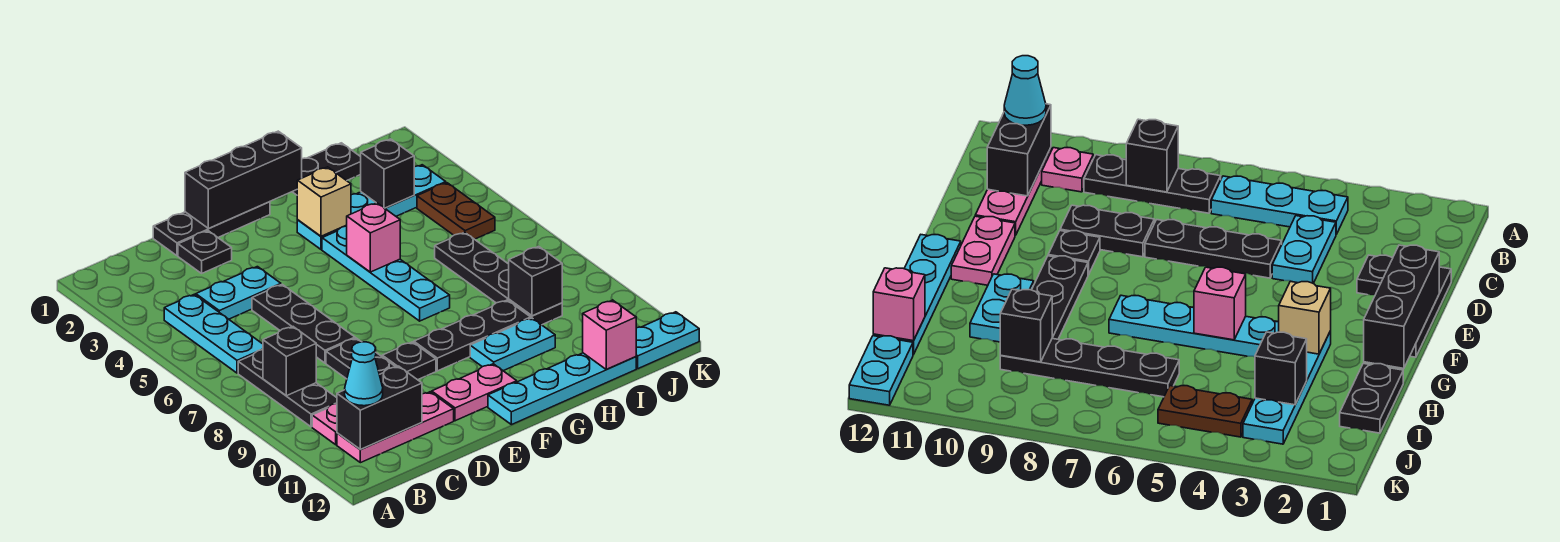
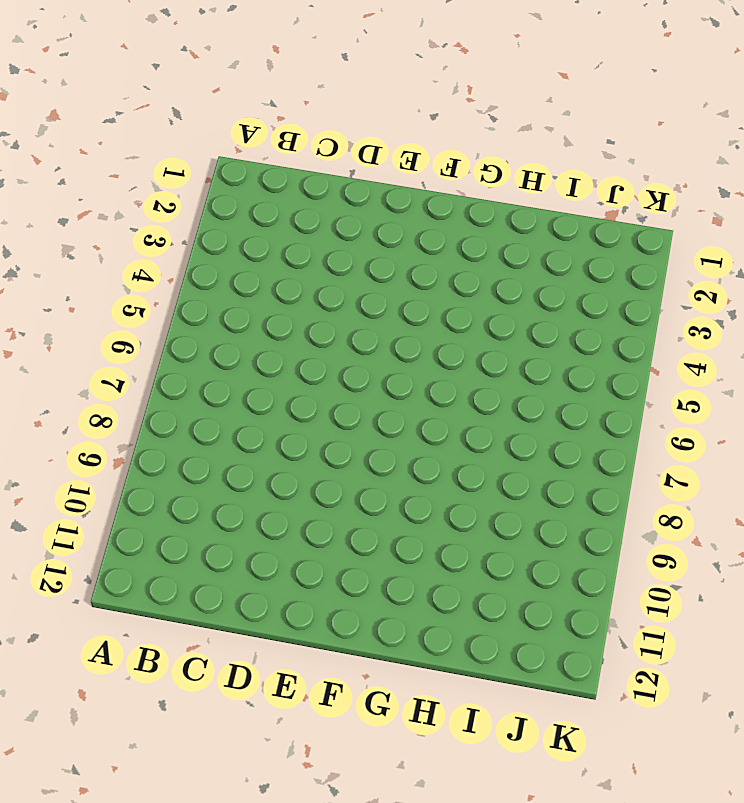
none -> cyan plate B4:B6 level 1
none -> black plate B7:B9 level 1
none -> pink plate B10 level 1

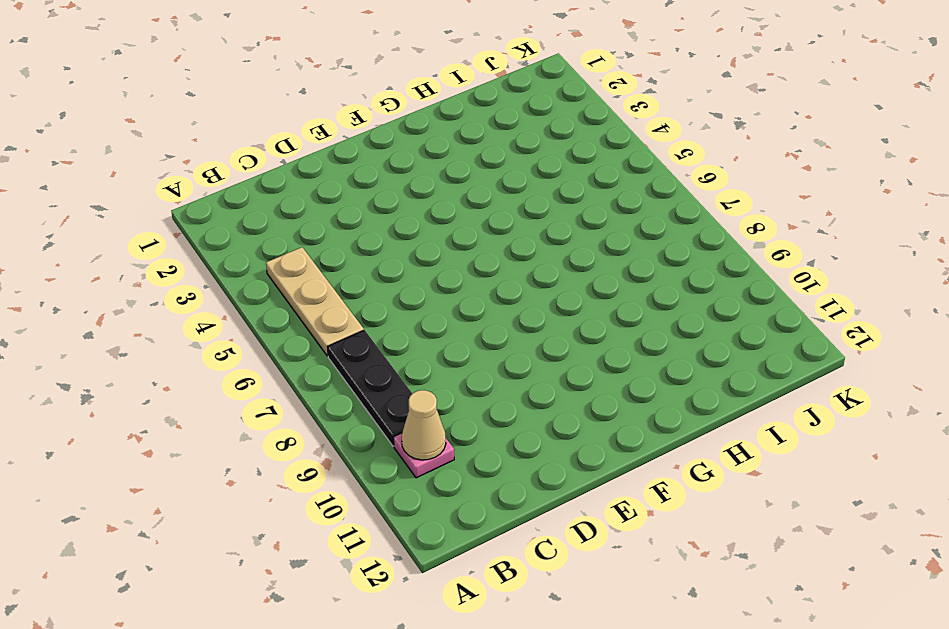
tan plate B4:B6 level 1 -> cyan plate B4:B6 level 1
tan cone B10 level 2 -> none
none -> pink plate B11:D11 level 1
none -> cyan plate C4:D4 level 1
none -> black plate D1:F1 level 1

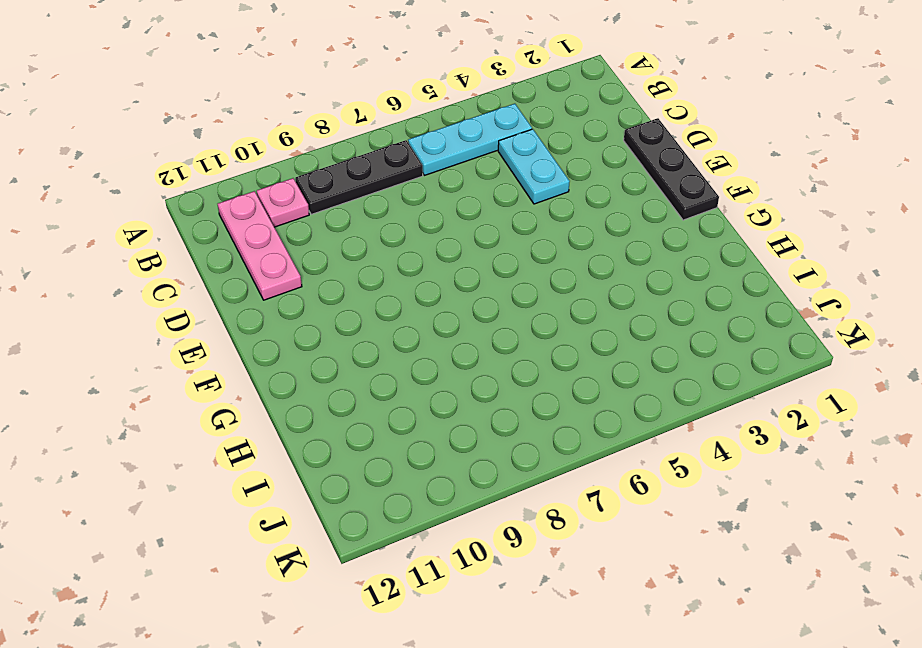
none -> black plate D2 level 1
none -> black plate D5:D7 level 1
none -> black plate D8:D9 level 1

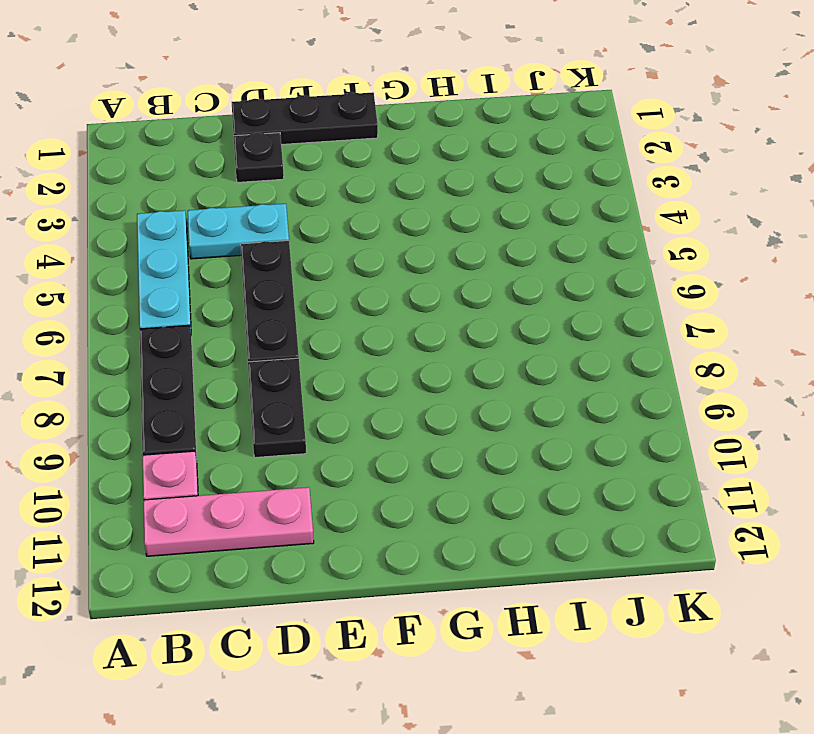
none -> black plate E9 level 1
none -> pink plate E11:F11 level 1
none -> black plate F9:H9 level 1

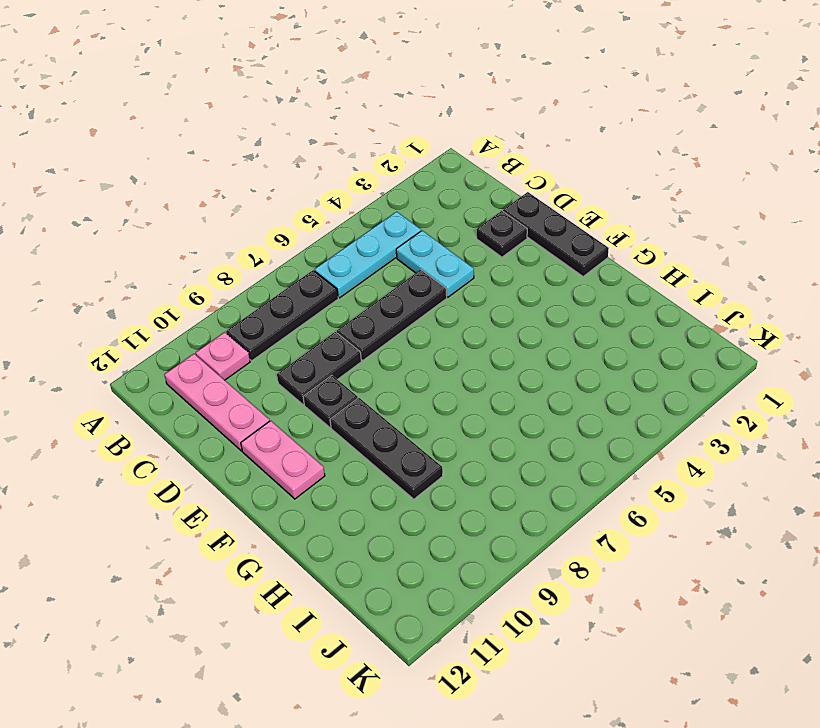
none -> cyan plate F12:I12 level 1
none -> cyan plate G3:J3 level 1
none -> cyan plate G4:G7 level 1

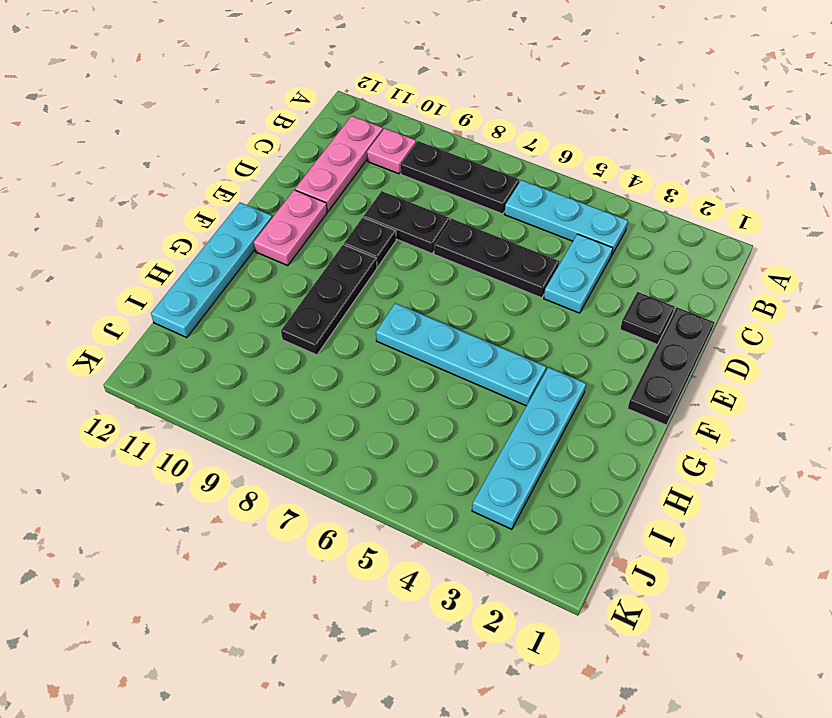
none -> cyan plate G10:H10 level 1
none -> black plate H1:I1 level 1
none -> black plate I6:I9 level 1

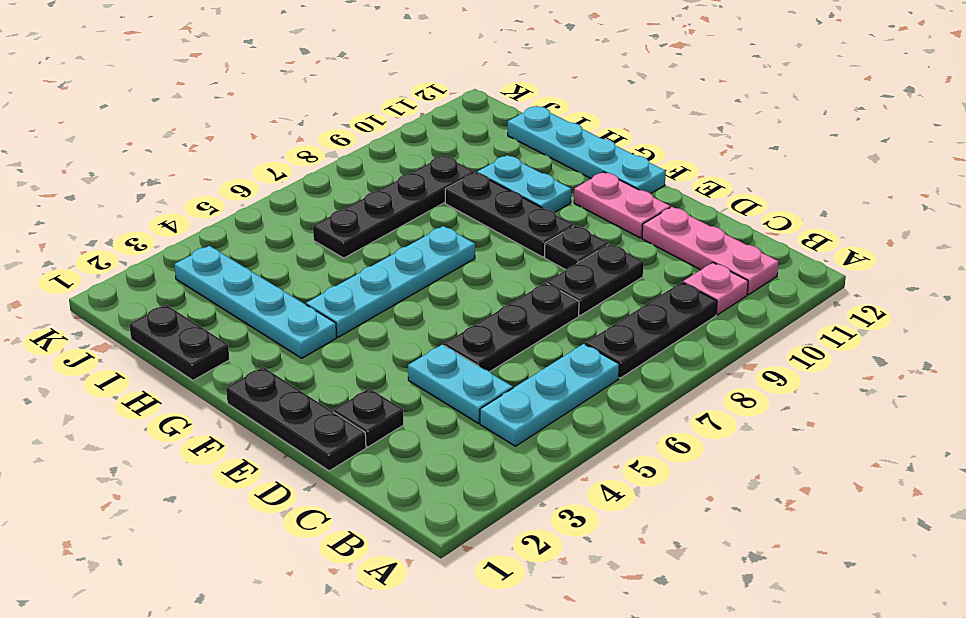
none -> brown plate J4:J5 level 1
none -> cyan plate J12:K12 level 1
none -> black brick B8 level 2

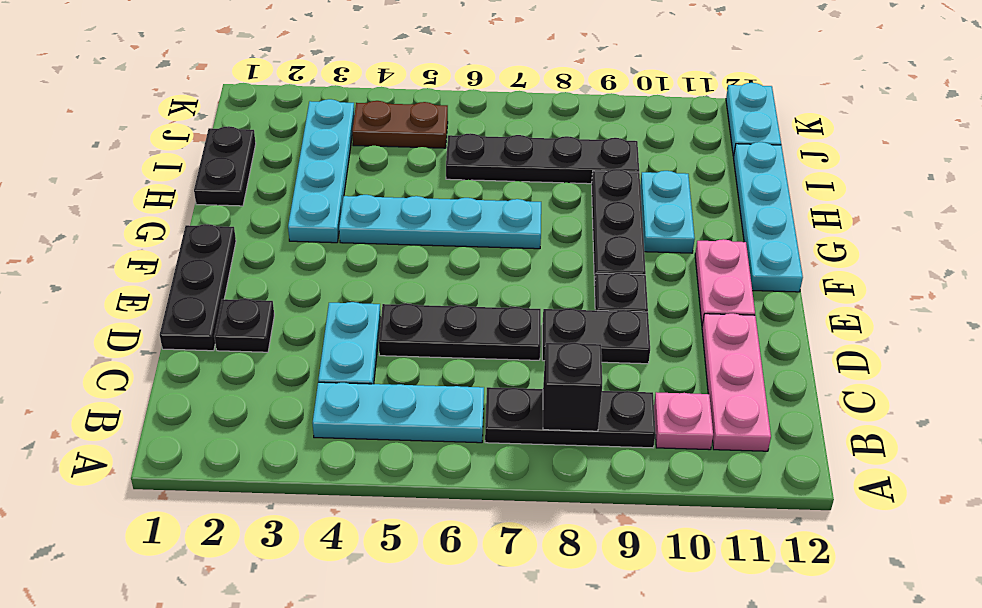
none -> black brick B11:C11 level 2
none -> black brick E1:G1 level 2
none -> tan brick G3 level 2

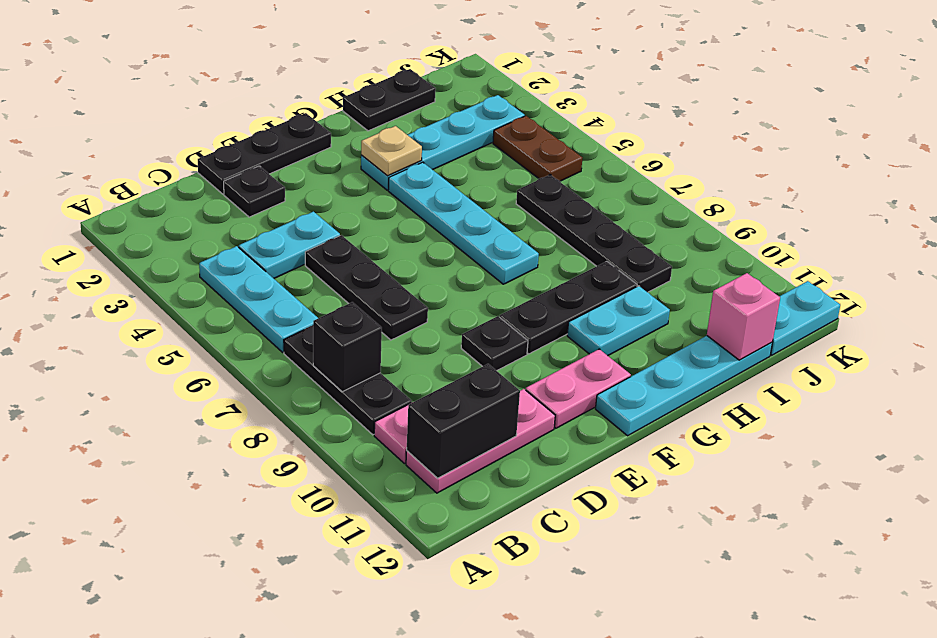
tan plate G3 level 2 -> tan brick G3 level 2
none -> black plate D8:D9 level 1
none -> black brick E1:G1 level 2
none -> pink brick G5 level 2

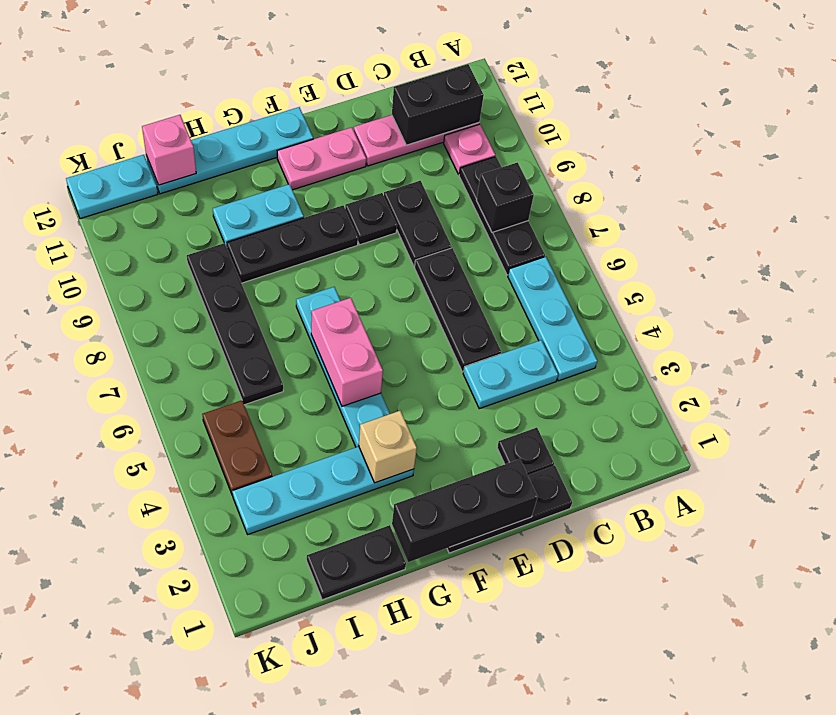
pink brick G5:G6 level 2 -> pink brick G5 level 2
none -> black brick I3 level 2
none -> black brick I9 level 2
none -> cyan cone B11 level 3

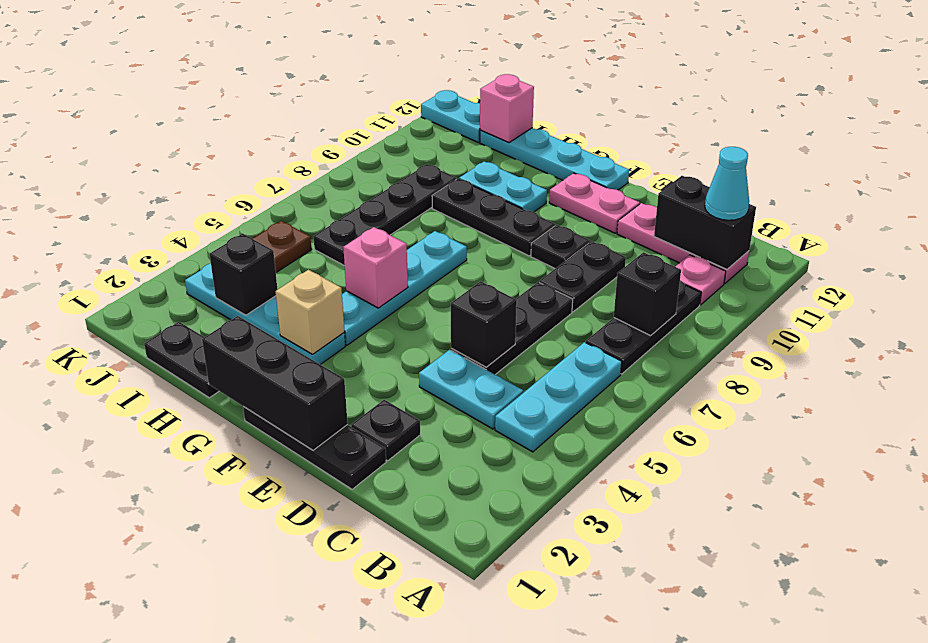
black brick D5 level 2 -> black brick I9 level 2

